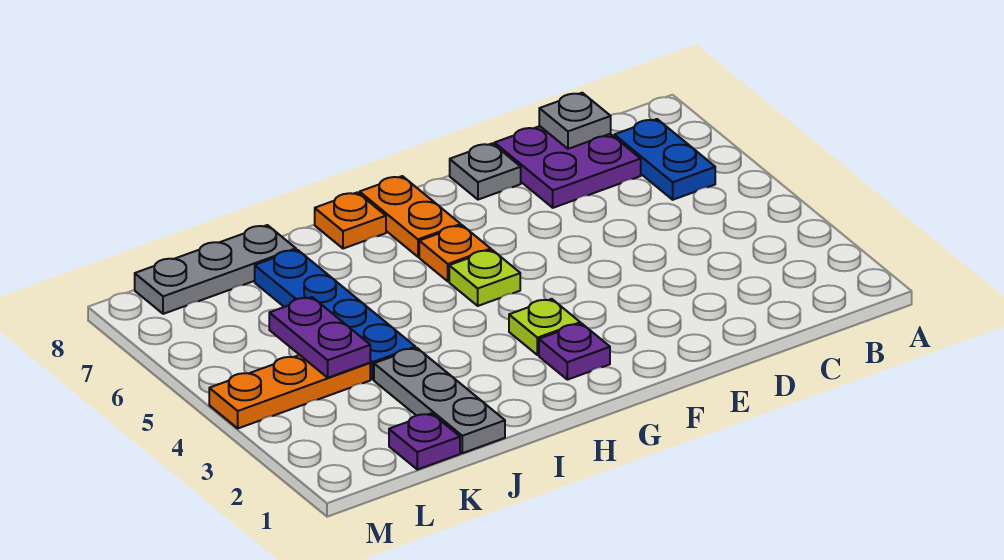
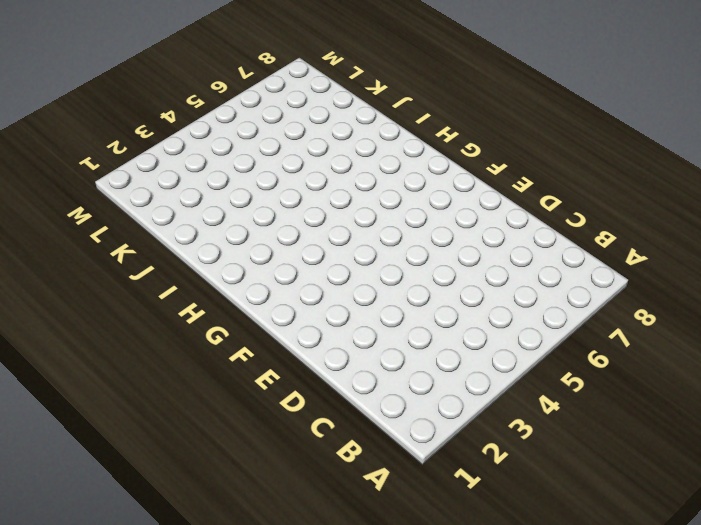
none -> blue plate B6:B7 level 1
none -> purple plate C7:D8 level 1
none -> grey plate E8 level 1

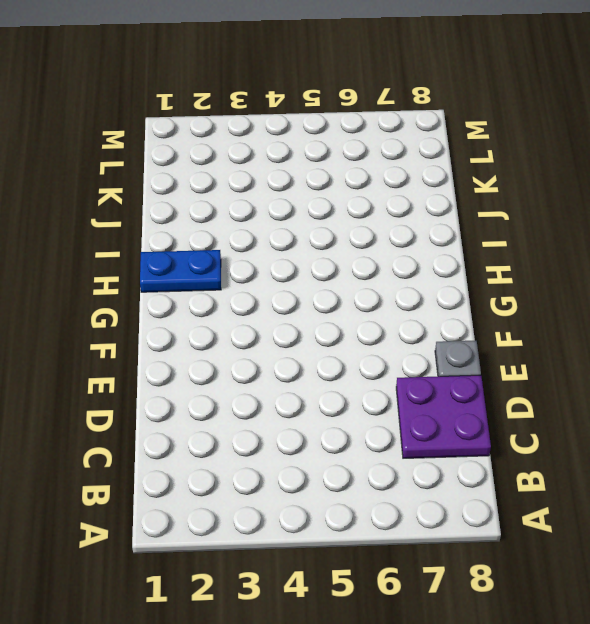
blue plate H1:H2 level 1 -> blue plate B6:B7 level 1
none -> purple plate G2 level 1
none -> lime plate G3 level 1
none -> lime plate G5 level 1

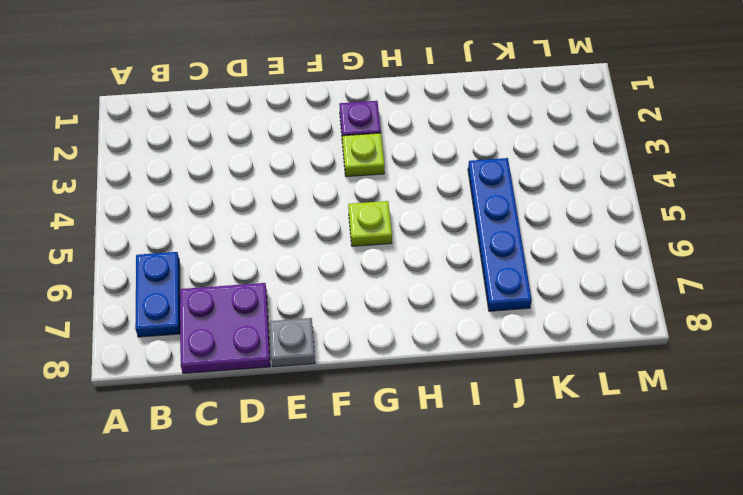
none -> orange plate G6 level 1
none -> orange plate G7:G8 level 1
none -> orange plate H8 level 1

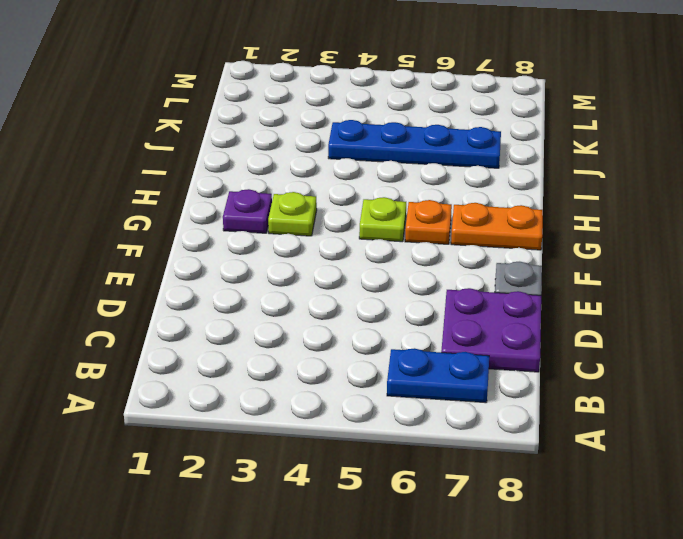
none -> orange plate H8 level 1
none -> grey plate J1:J3 level 1
none -> grey plate J8:L8 level 1

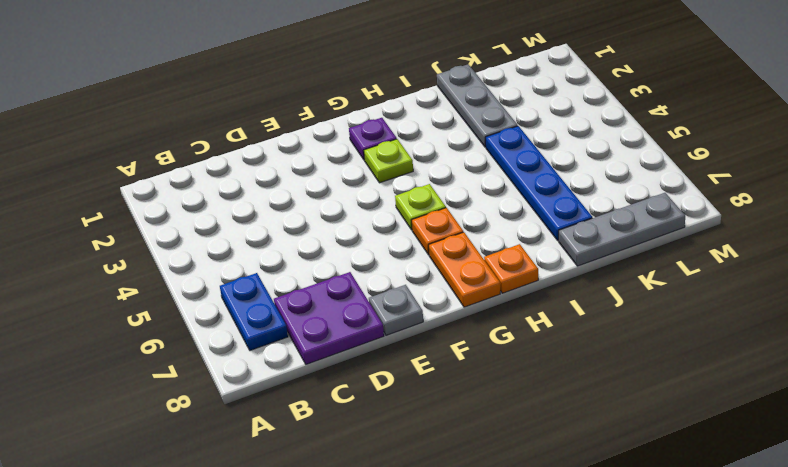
none -> purple plate K1 level 1
none -> orange plate K4:M4 level 1
none -> grey plate C8 level 2

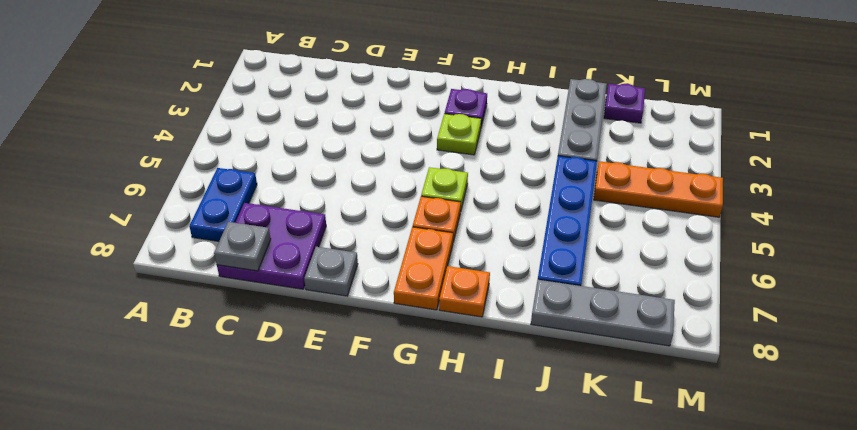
none -> purple plate K4:K5 level 2

